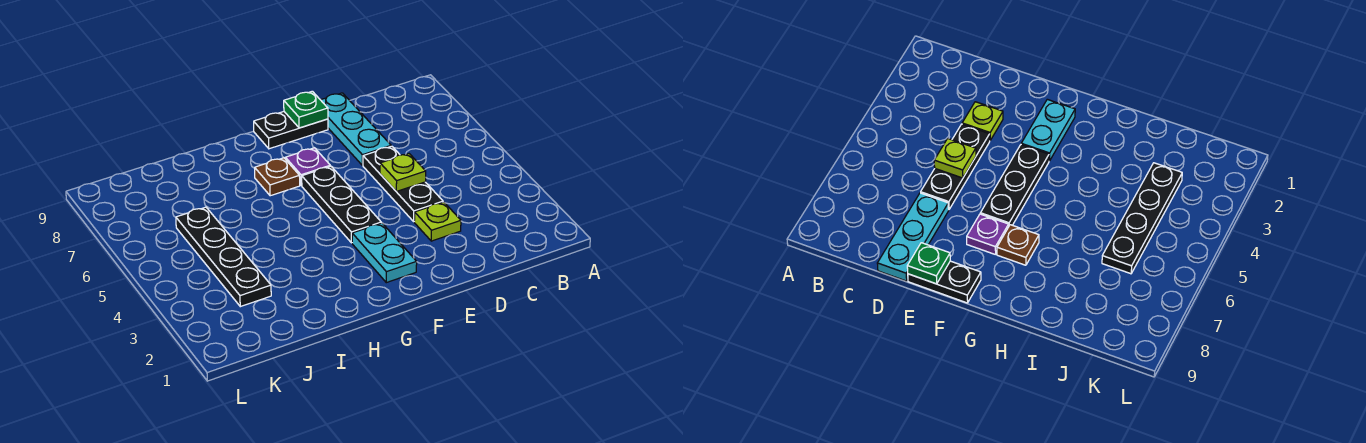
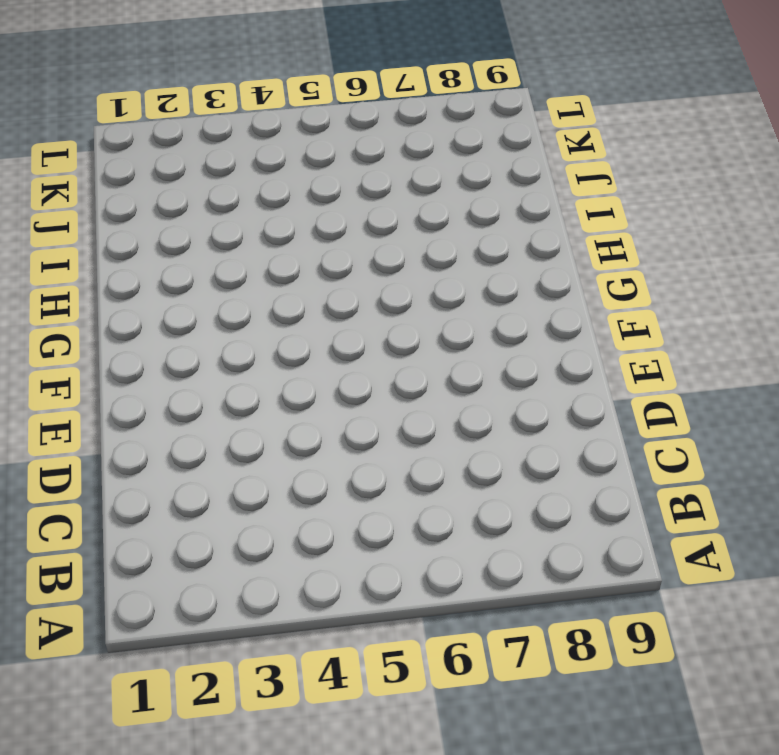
none -> lime plate D3 level 1
none -> black plate D4:D6 level 1

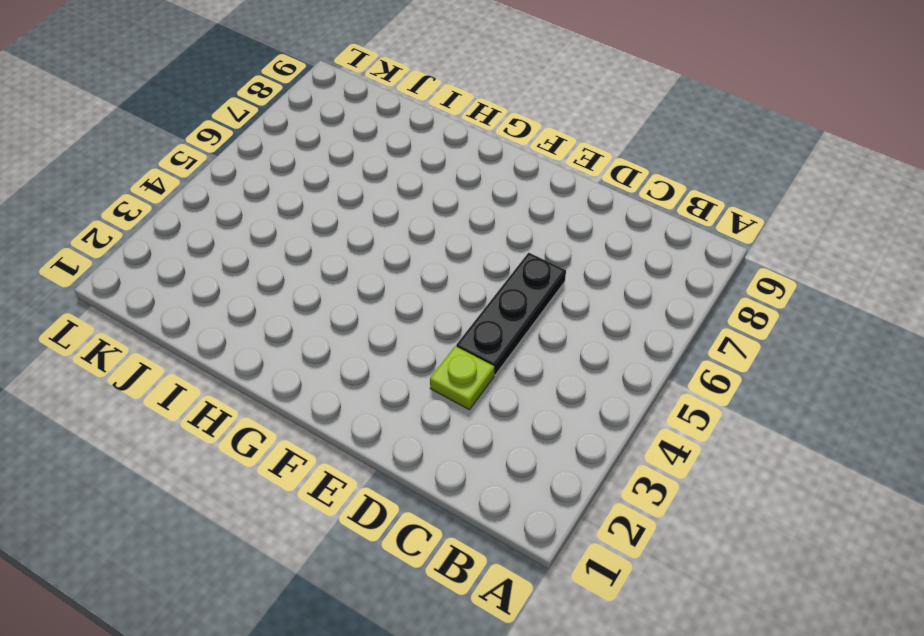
none -> cyan plate D7:D9 level 1
none -> black plate E9:F9 level 1

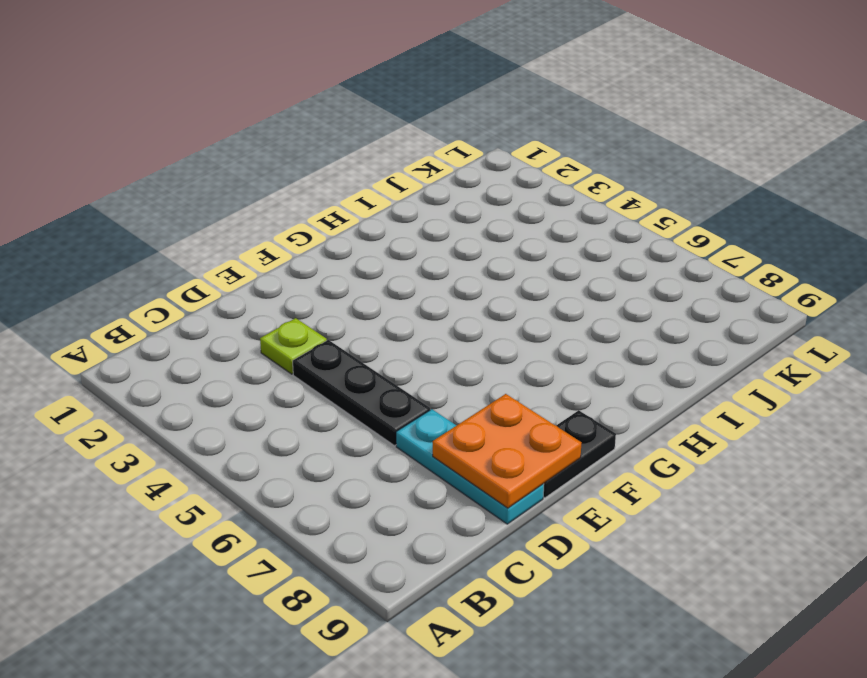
orange plate D8:E9 level 2 -> green plate E9 level 2
none -> cyan plate F2:F3 level 1
none -> black plate F4:F6 level 1

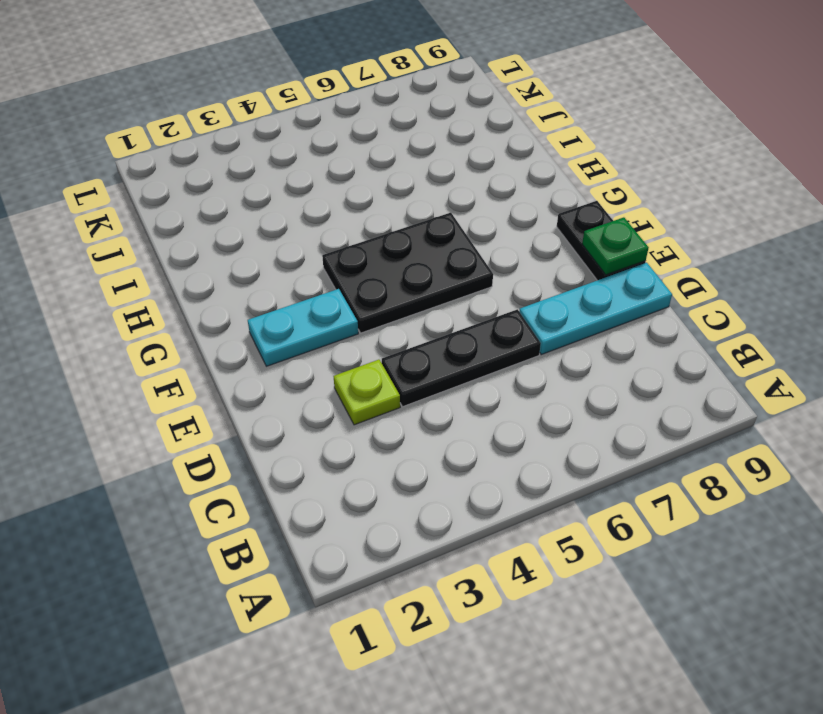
black plate F4:G6 level 1 -> black plate F4:F6 level 1
none -> purple plate F7 level 1
none -> brown plate G7 level 1

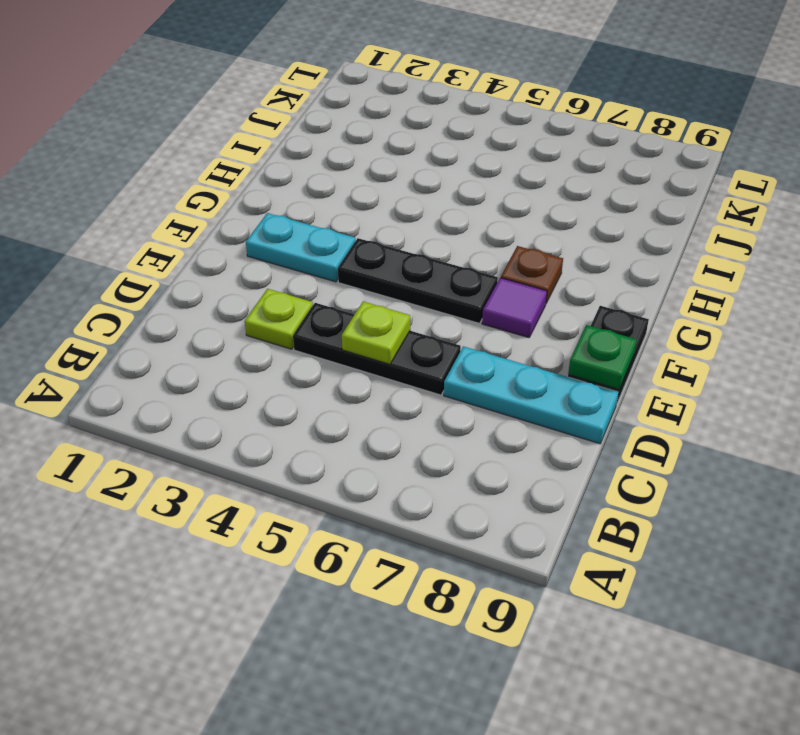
purple tile F7 level 1 -> purple plate F7 level 1
none -> black plate J3:J6 level 1

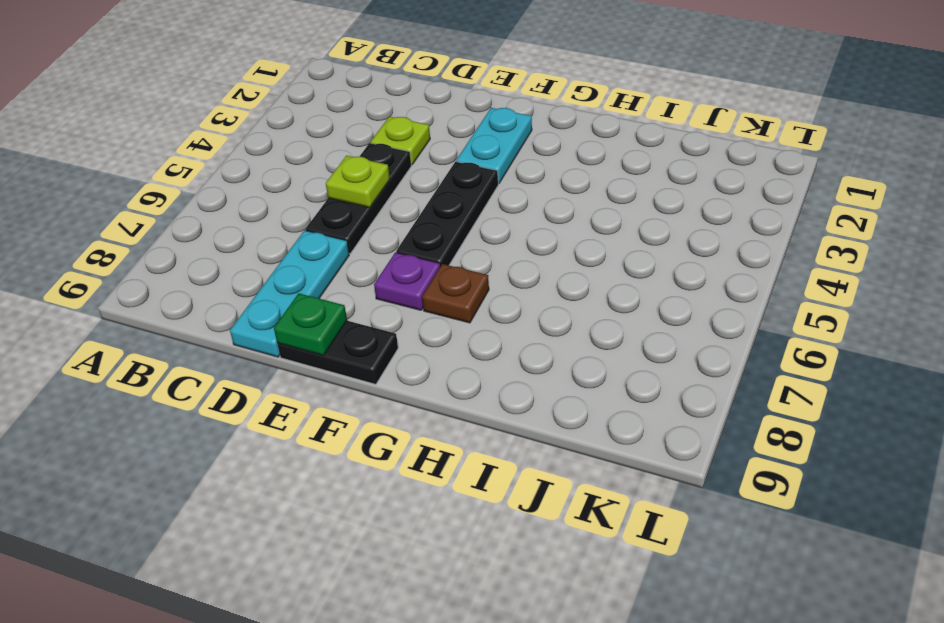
none -> black plate J3:J6 level 1

